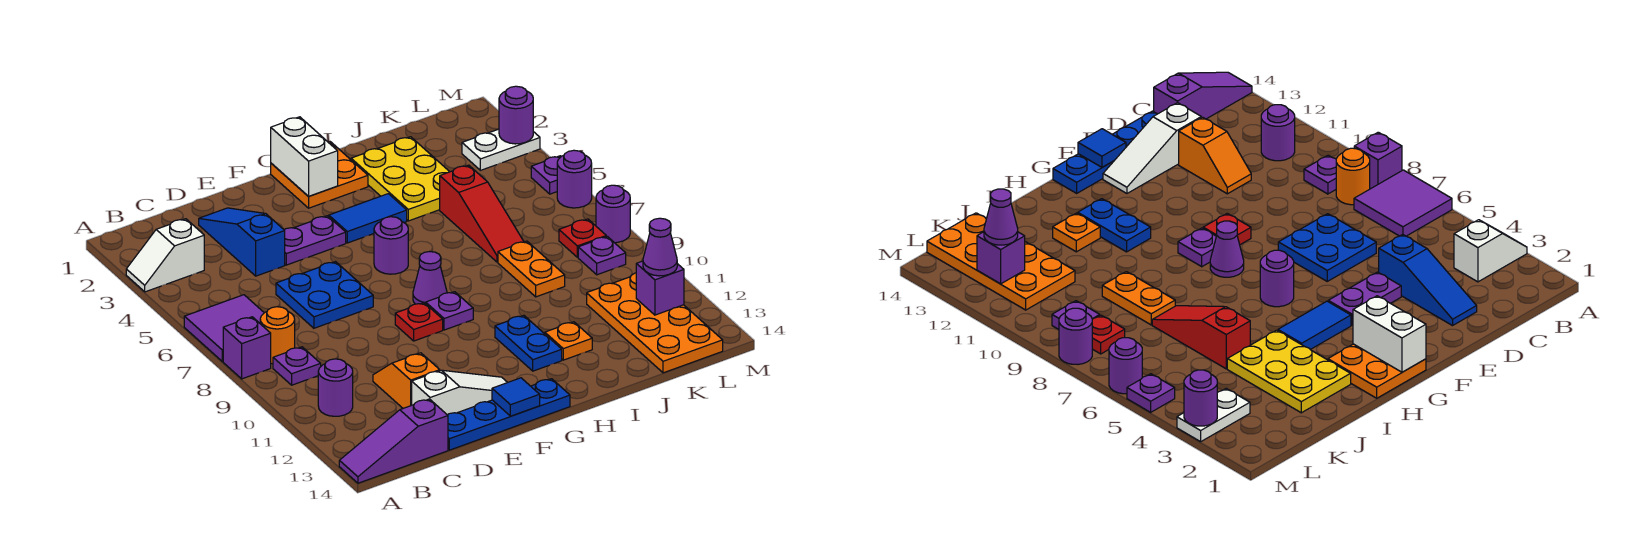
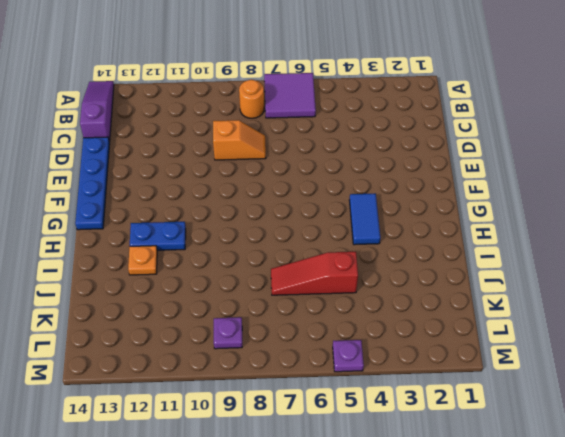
orange slope D8:D9 level 1 top 9 -> orange slope D11:D12 level 1 top 12
none -> white slope A3:B3 level 1 top B
none -> purple brick A8 level 1
none -> purple plate B9 level 1
none -> purple round brick B11 level 1

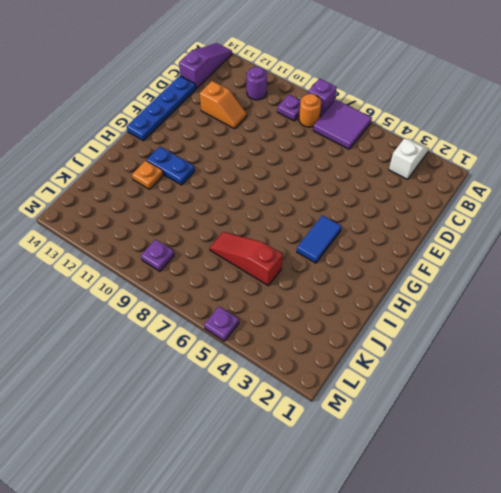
none -> blue slope D2:D4 level 1 top 4
none -> blue plate D6:E7 level 1
none -> white slope D13:F13 level 1 top D
none -> purple plate E4:F4 level 1

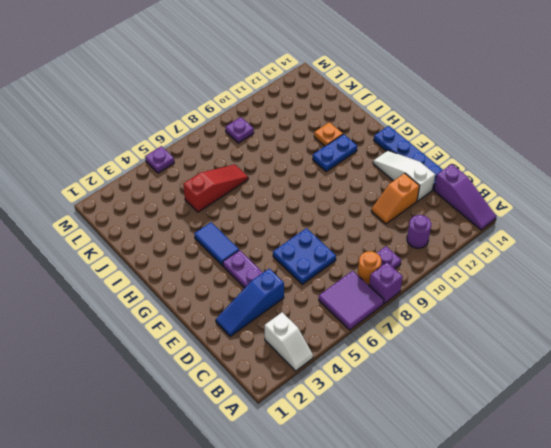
none -> red plate F9 level 1
none -> orange plate G1:H2 level 1
none -> purple round brick G6 level 1
none -> purple cone G8 level 1

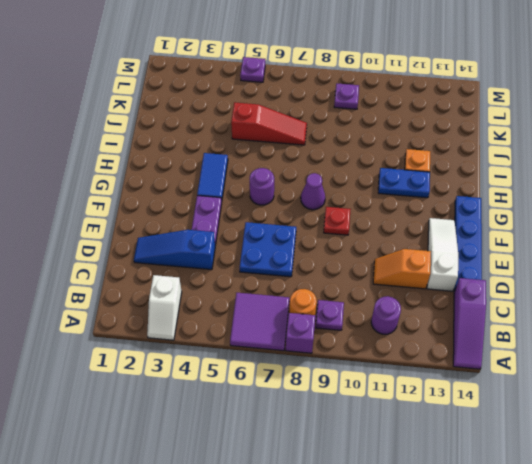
none -> orange plate G1:H2 level 1
none -> purple plate G9 level 1
none -> yellow plate I2:J4 level 1
none -> orange plate J8:J9 level 1

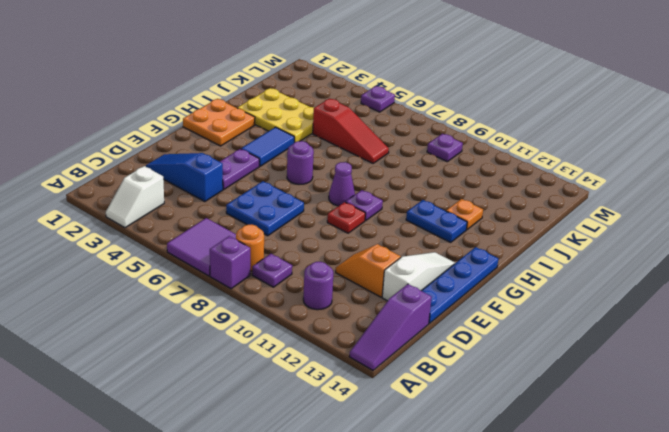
none -> orange plate J8:J9 level 1
none -> orange plate K11:L14 level 1
none -> white plate L3:M3 level 1
none -> red plate L8 level 1

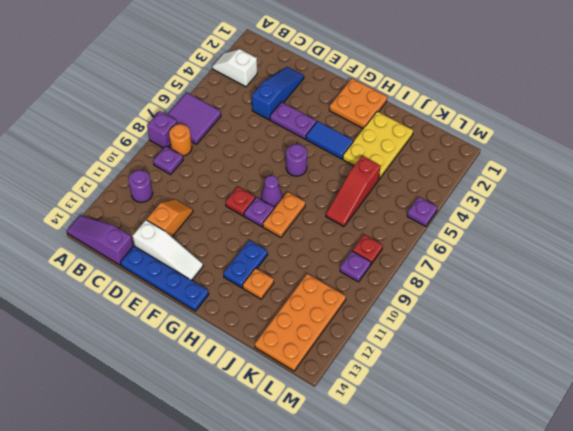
orange plate H8:H9 level 1 -> orange plate J8:J9 level 1
none -> blue plate D6:E7 level 1
none -> white plate L3:M3 level 1
none -> purple round brick M6 level 1
none -> purple round brick M8 level 1

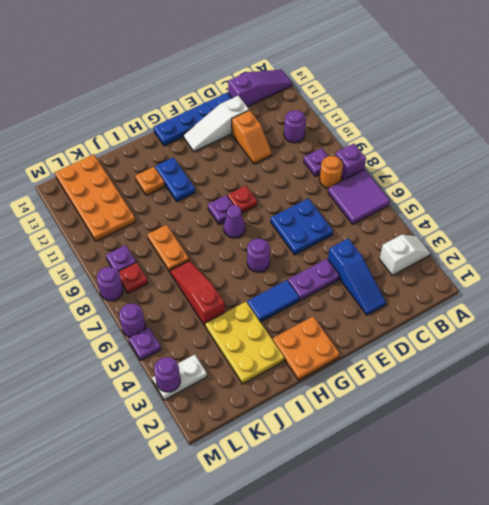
none -> blue tile F14 level 2
none -> white brick G1:G2 level 2
none -> purple brick L12 level 2
none -> purple cone L12 level 3

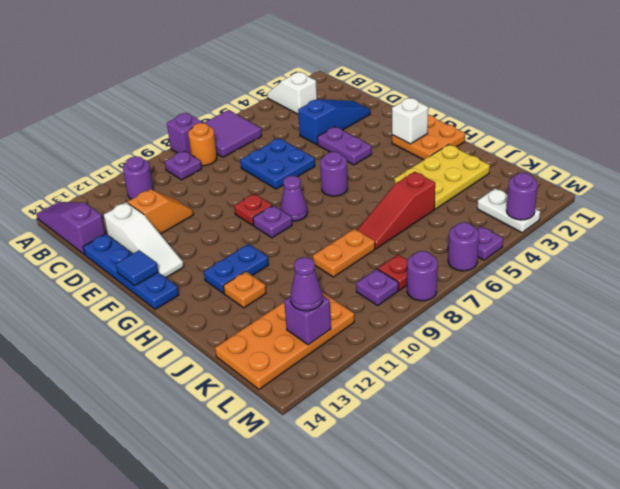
white brick G2 level 2 -> white brick G1:G2 level 2
none -> blue tile G4:H4 level 1

